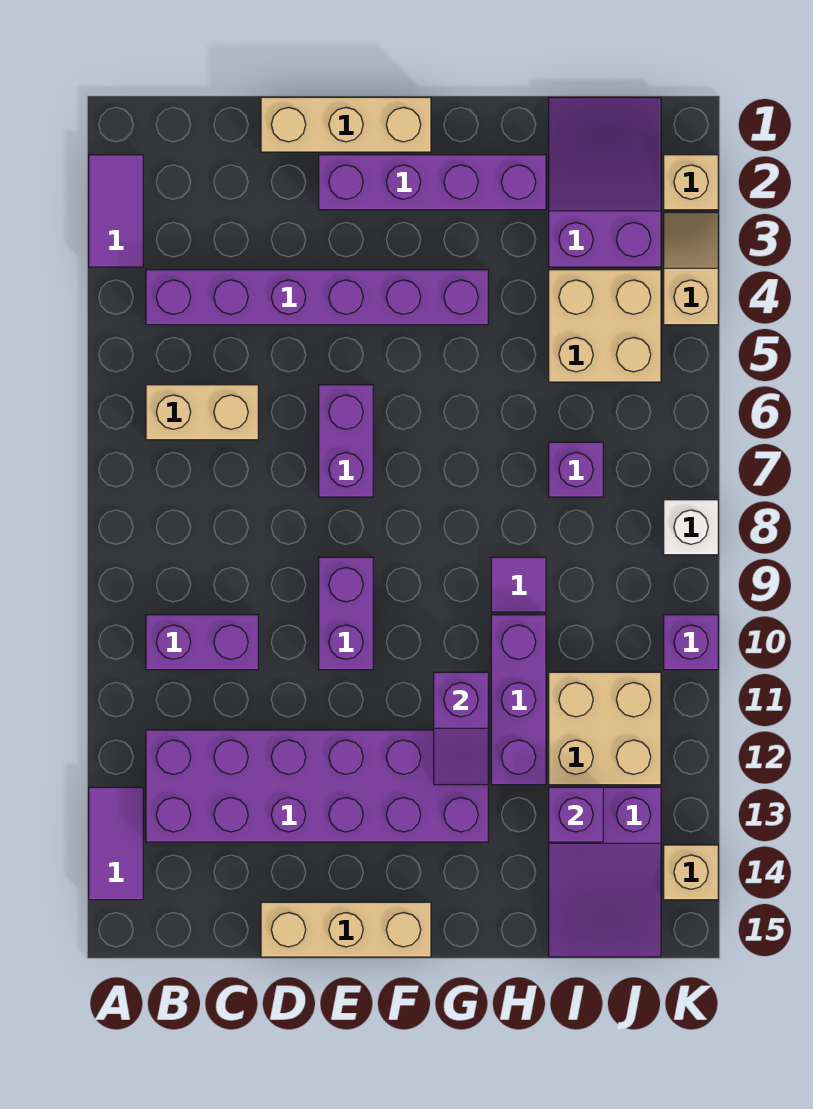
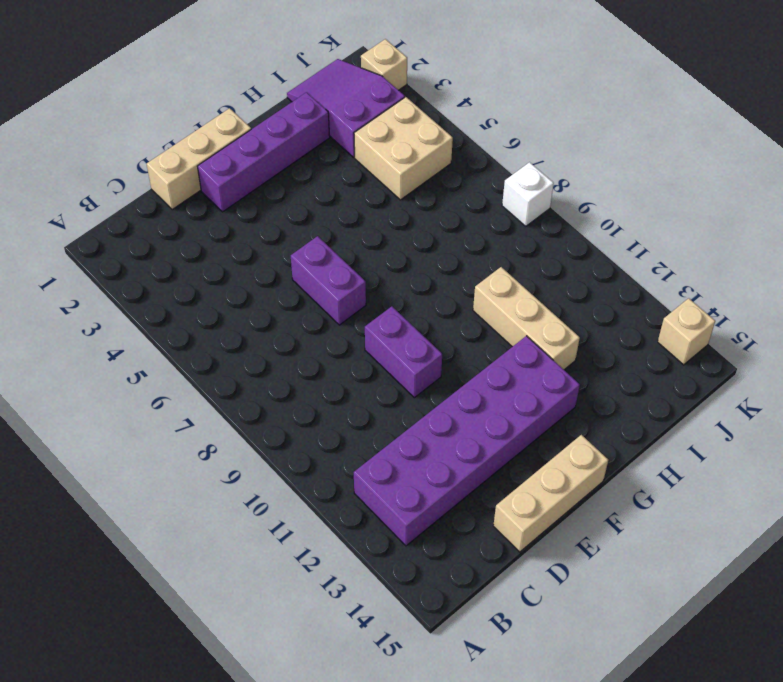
tan brick H10:H12 level 1 -> purple brick H10:H12 level 1
none -> purple tile A2:A3 level 1
none -> purple tile A13:A14 level 1
none -> purple brick B4:G4 level 1

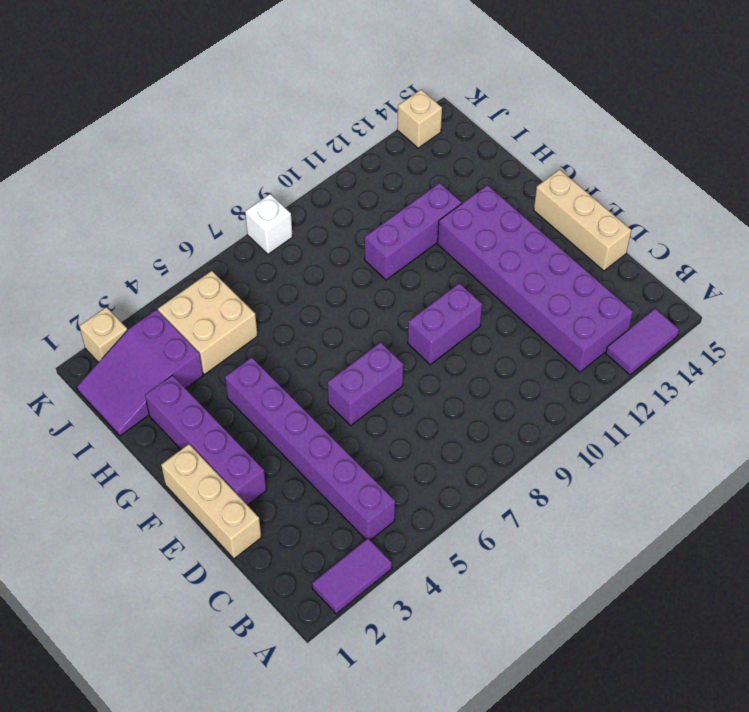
none -> tan brick B6:C6 level 1
none -> purple brick B10:C10 level 1
none -> purple tile H9 level 1

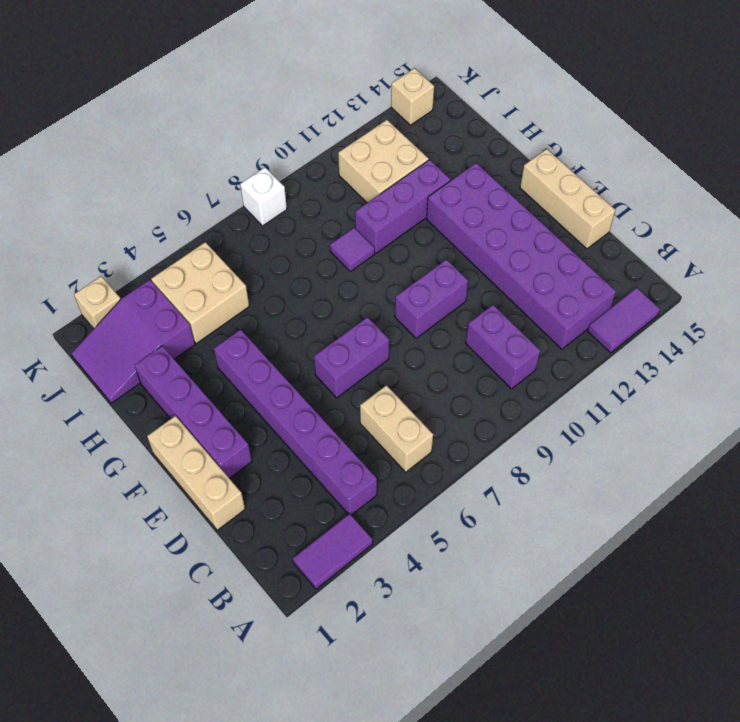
none -> purple brick I7 level 1
none -> purple slope I13:J15 level 1 top 13
none -> tan slope K3:K4 level 1 top 4

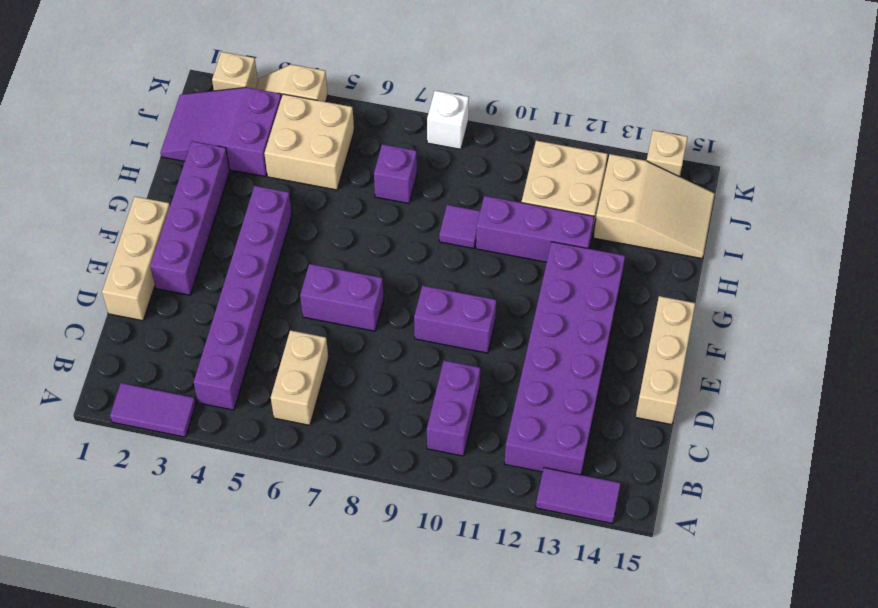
tan slope I13:J15 level 1 top 13 -> purple slope I13:J15 level 1 top 13
none -> purple brick K10 level 1
none -> purple slope G11:G12 level 2 top 11
none -> purple brick I13 level 2

